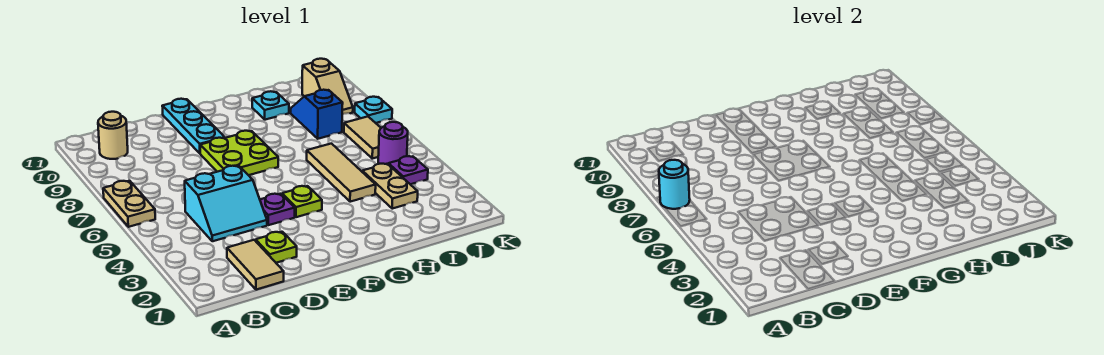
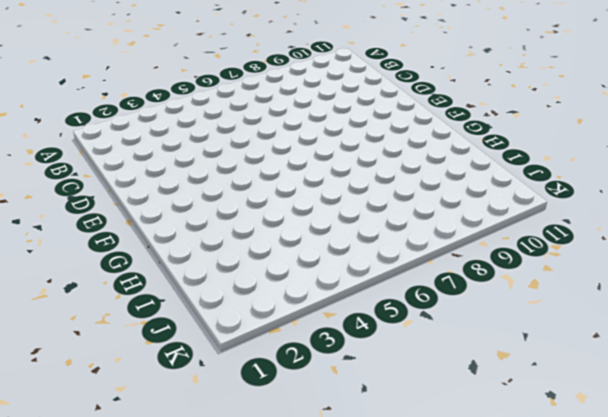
none -> tan plate A6:A7 level 1
none -> tan round brick B10 level 1
none -> tan tile C1:C2 level 1

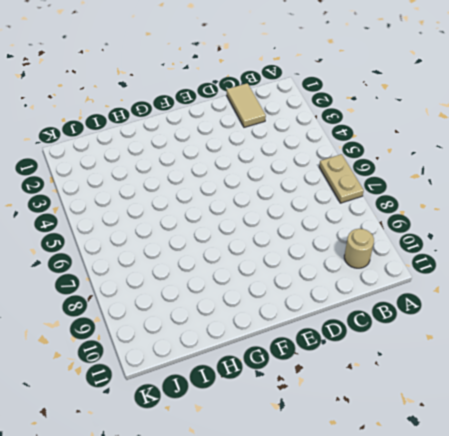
none -> cyan slope C4:D5 level 1 top 5
none -> lime plate D2 level 1
none -> purple plate E4 level 1

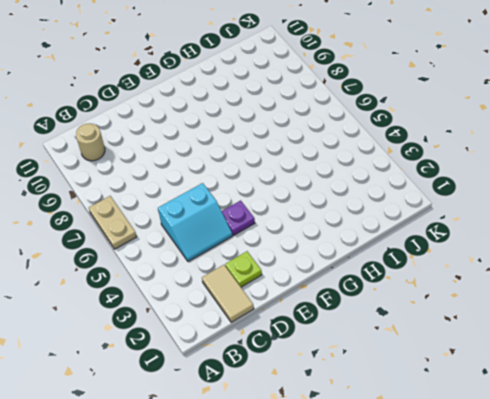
none -> lime plate E7:F8 level 1
none -> cyan plate E9:E11 level 1
none -> lime plate F4 level 1

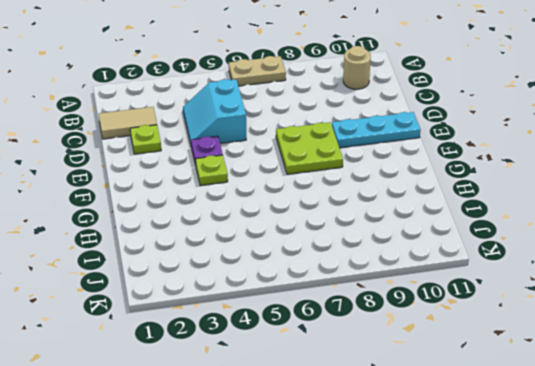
none -> tan tile H4:H6 level 1
none -> cyan plate H10 level 1
none -> tan plate I3:I4 level 1

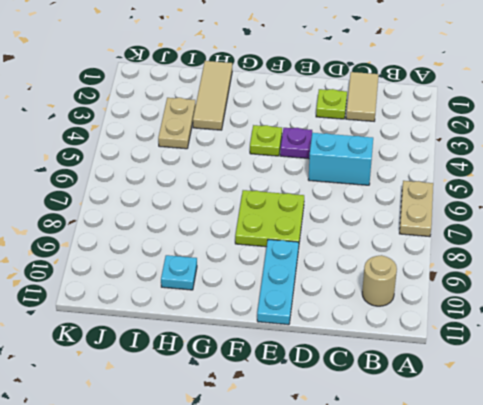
tan tile H1:H3 level 1 -> tan tile H4:H6 level 1
none -> blue slope I8:I9 level 1 top 8
none -> purple plate J4 level 1
none -> purple round brick J5 level 1

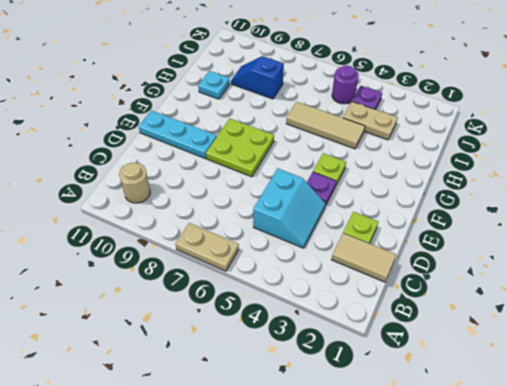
none -> tan tile J6:J7 level 1
none -> tan slope J9:J10 level 1 top 10
none -> cyan plate K8 level 1

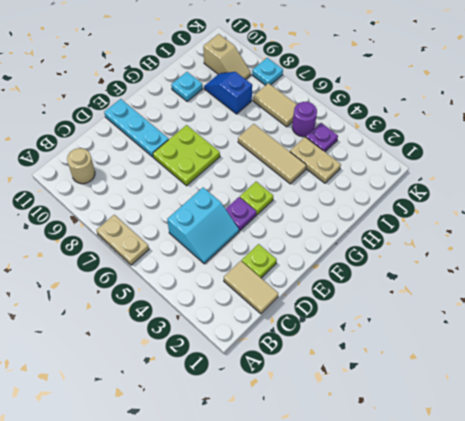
none -> cyan round brick A7 level 2

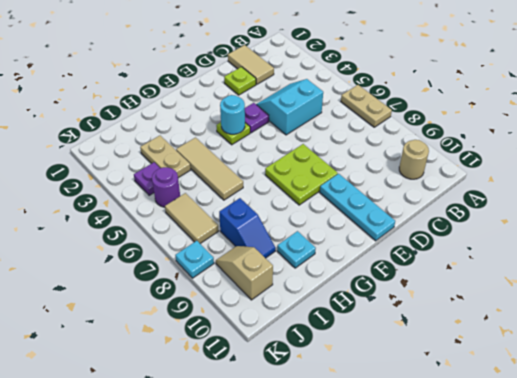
cyan round brick F4 level 2 -> cyan round brick A7 level 2

